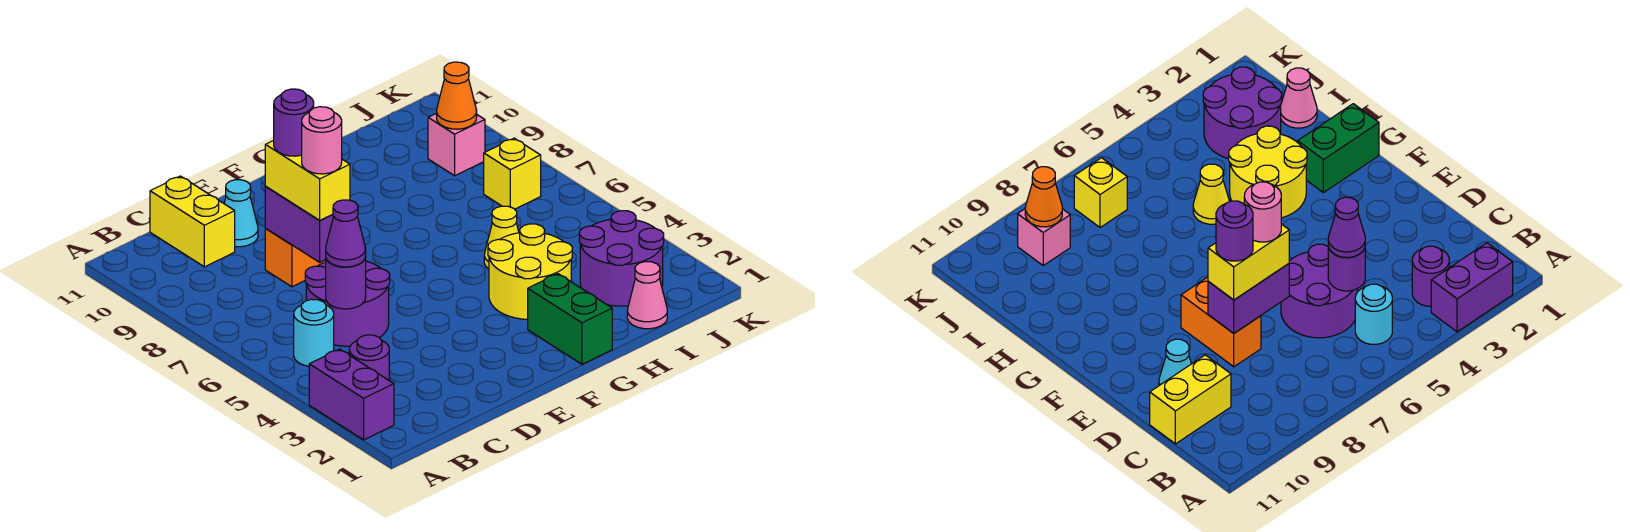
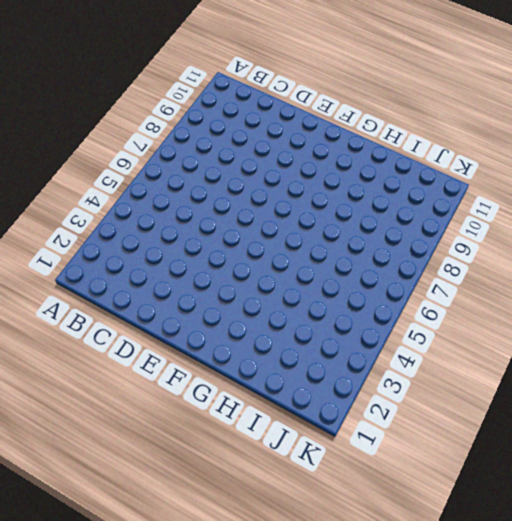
none -> purple brick A2:A3 level 1
none -> purple round brick B3 level 1
none -> cyan round brick B5 level 1

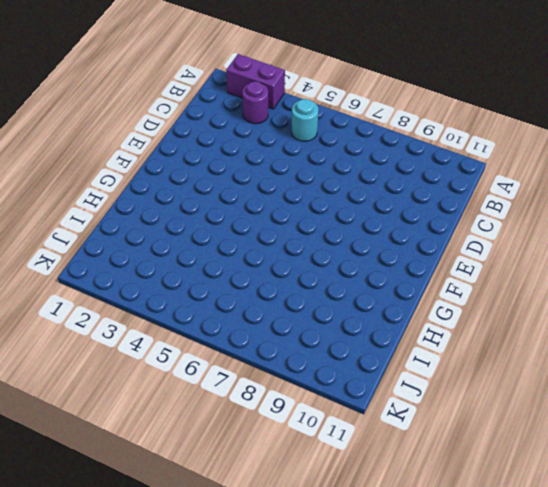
none -> purple round brick C5:D6 level 1
none -> yellow brick C10:C11 level 1
none -> orange brick D8:E8 level 1

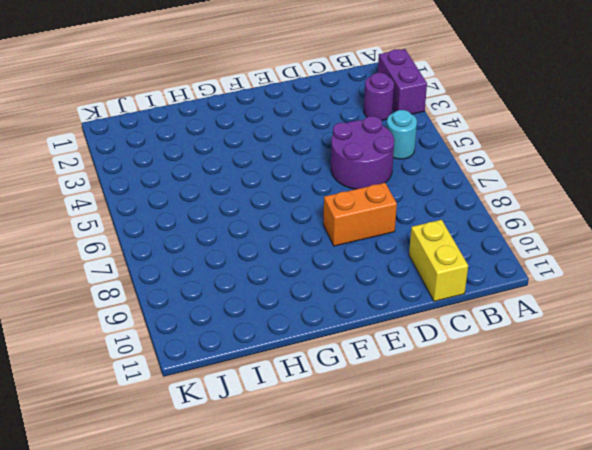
none -> cyan cone D10 level 1
none -> green brick G1:G2 level 1
none -> yellow round brick G3:H4 level 1

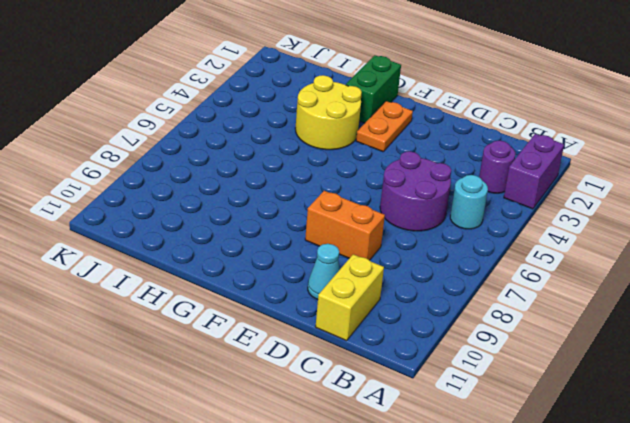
orange plate F2:F3 level 1 -> none
none -> yellow cone H5 level 1
none -> pink cone I1 level 1
none -> purple round brick I2:J3 level 1

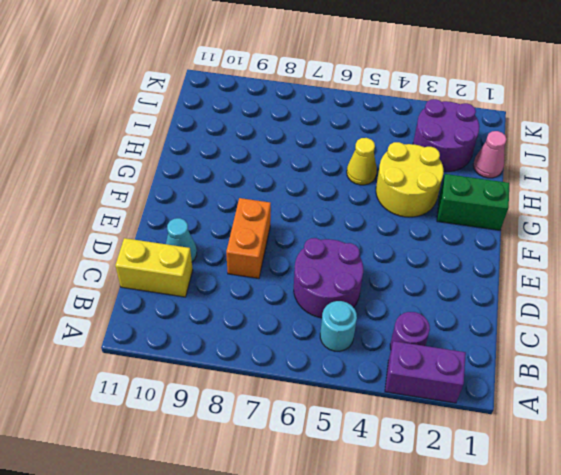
none -> yellow brick J7 level 1
none -> pink brick J9 level 1
none -> purple round brick C5 level 2

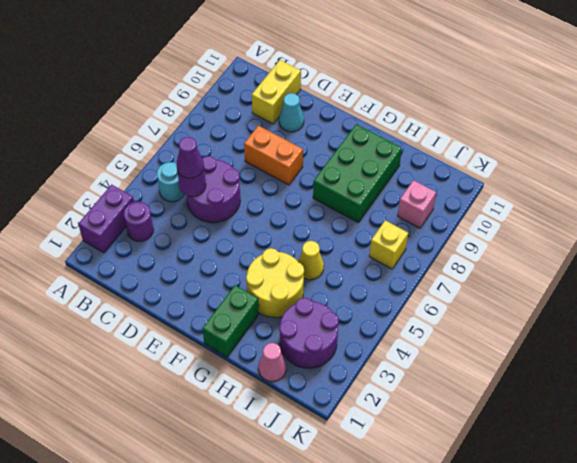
green brick G8:H10 level 1 -> none
none -> purple brick D7:D8 level 2
none -> orange cone J9 level 2
none -> yellow brick D7:D8 level 3

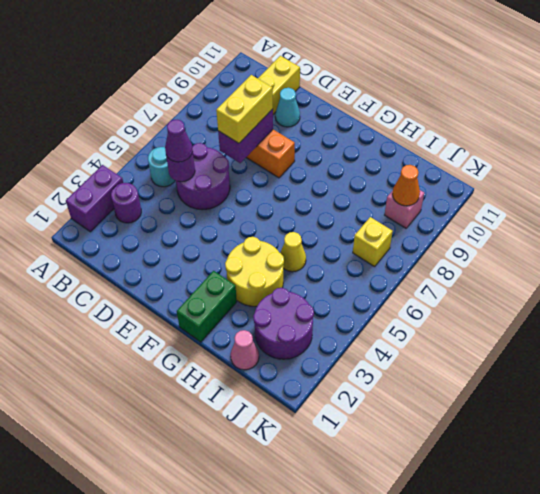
none -> pink round brick D7 level 4
none -> purple round brick D8 level 4

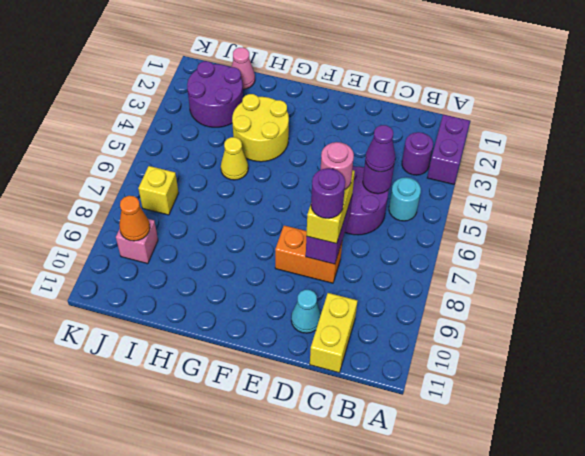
none -> green brick G1:G2 level 1

